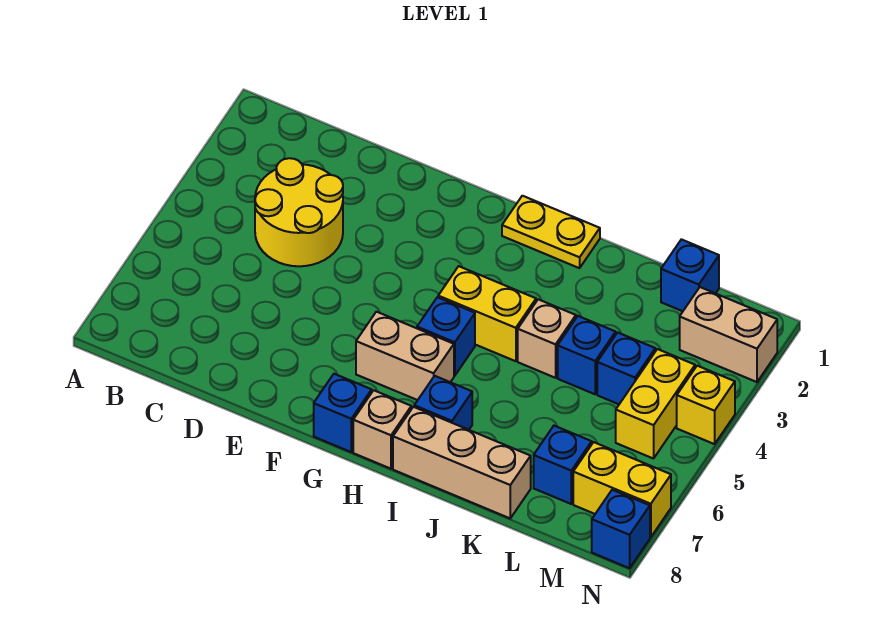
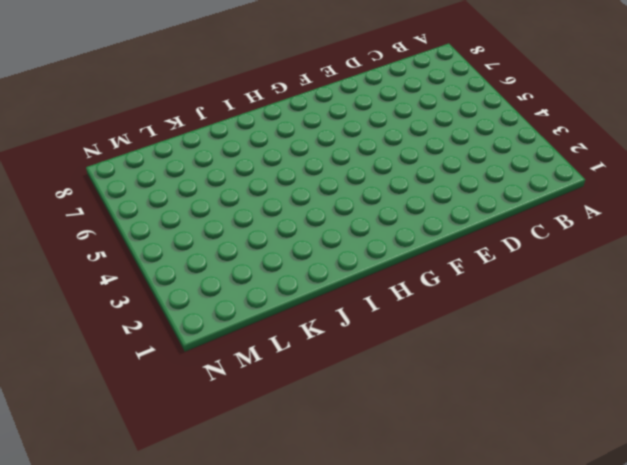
none -> yellow round brick C3:D4 level 1
none -> tan brick G6:H6 level 1
none -> blue brick G8 level 1

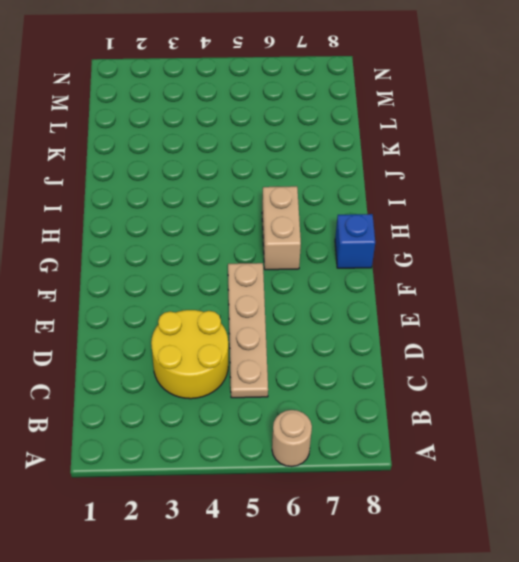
tan round brick A6 level 1 -> none
tan plate C5:F5 level 1 -> none
none -> yellow plate H1:I1 level 1
none -> yellow brick H4:I4 level 1
none -> blue brick H5 level 1

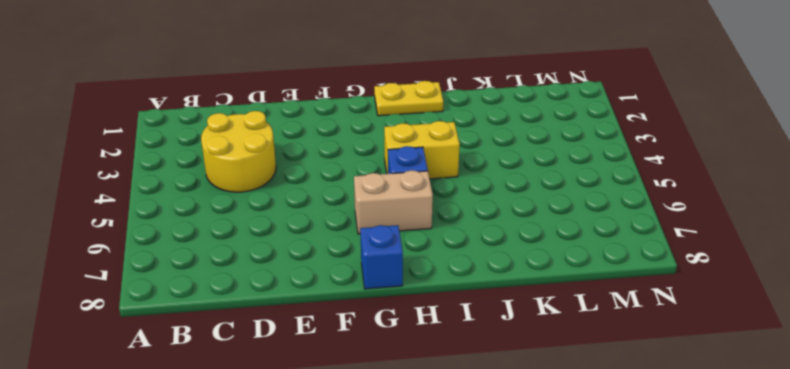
none -> tan brick H8 level 1
none -> blue brick I7 level 1
none -> tan brick I8:K8 level 1

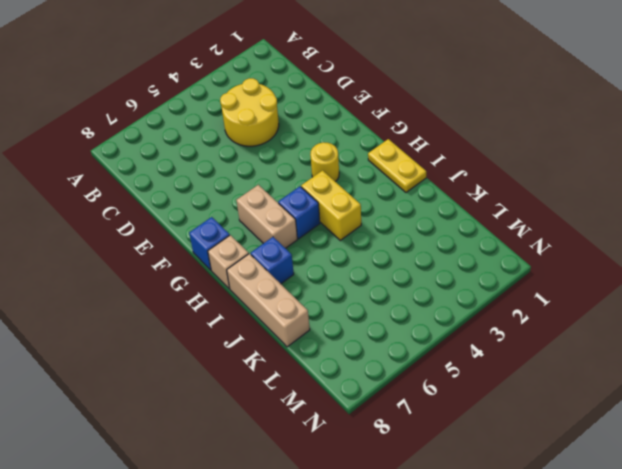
yellow round brick G3 level 1 -> none
none -> tan brick J4 level 1
none -> blue brick K4 level 1
none -> blue brick L1 level 1

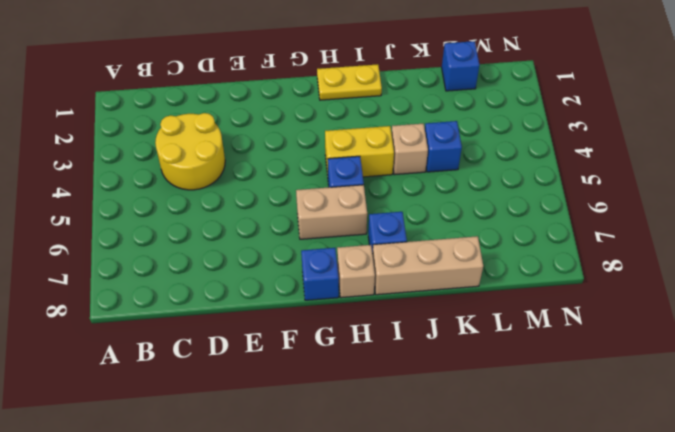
none -> blue brick L4 level 1
none -> blue brick L7 level 1
none -> tan brick M2:N2 level 1

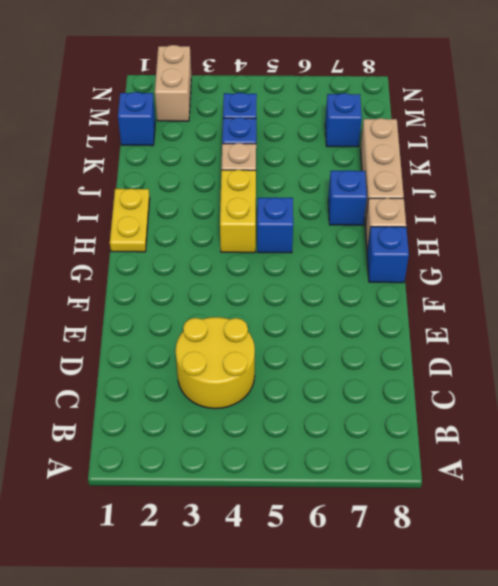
none -> tan brick G6:H6 level 1
none -> yellow brick M4:M5 level 1
none -> yellow brick M7:N7 level 1

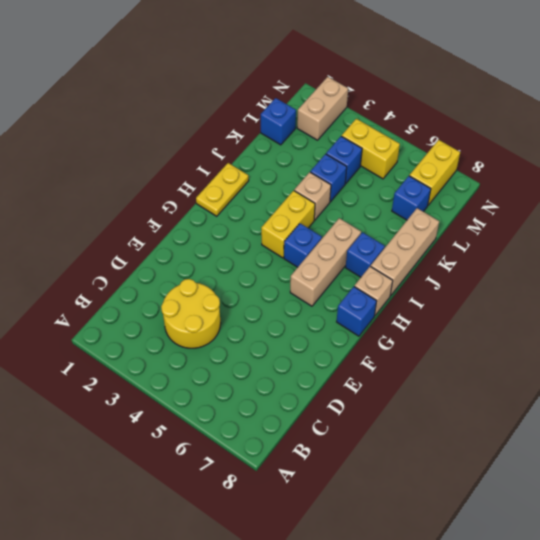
tan brick G6:I6 level 1 -> tan brick G6:H6 level 1
none -> yellow brick N4 level 1
none -> blue brick N8 level 1

